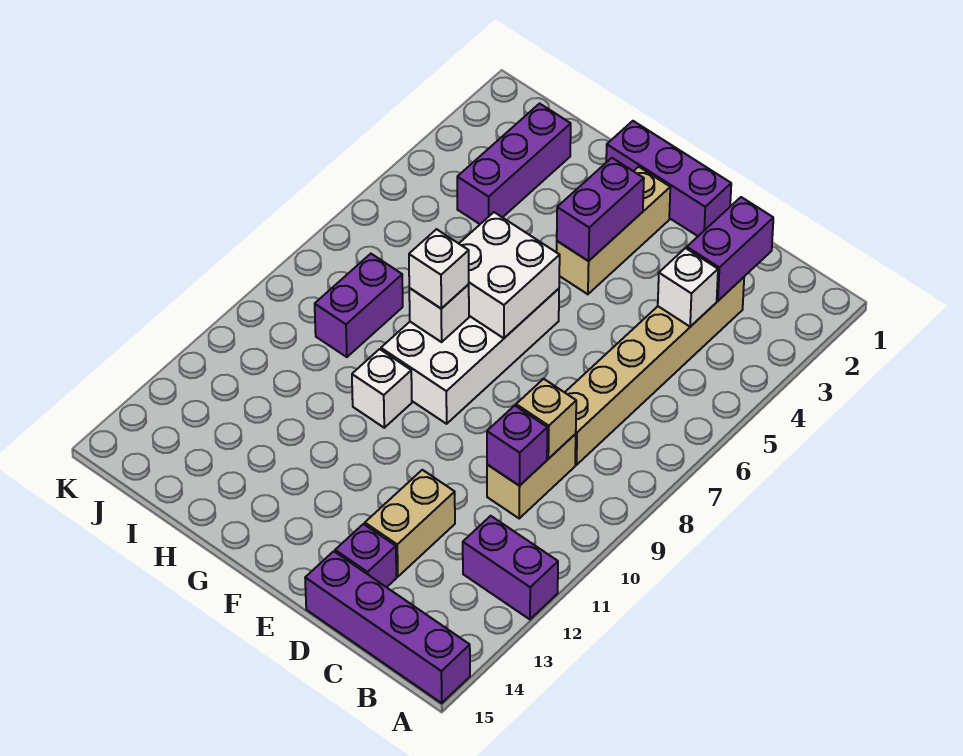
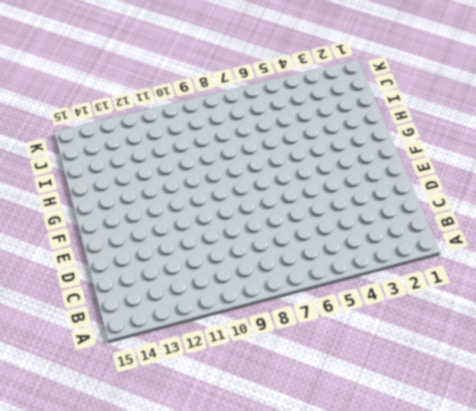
none -> purple brick A12:B12 level 1
none -> purple brick A15:D15 level 1
none -> tan brick C3:C8 level 1

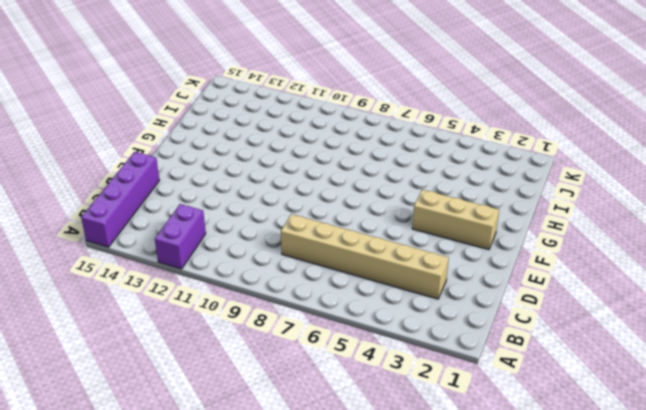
none -> tan brick C9:C10 level 1
none -> tan brick D12:D13 level 1
none -> purple brick D14 level 1

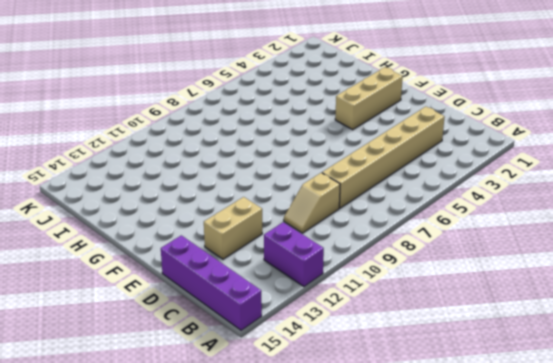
tan slope C9:C10 level 1 top 9 -> tan brick C9:C10 level 1
none -> purple brick D14 level 1
none -> purple brick E1:G1 level 1
none -> white brick F6:G9 level 1

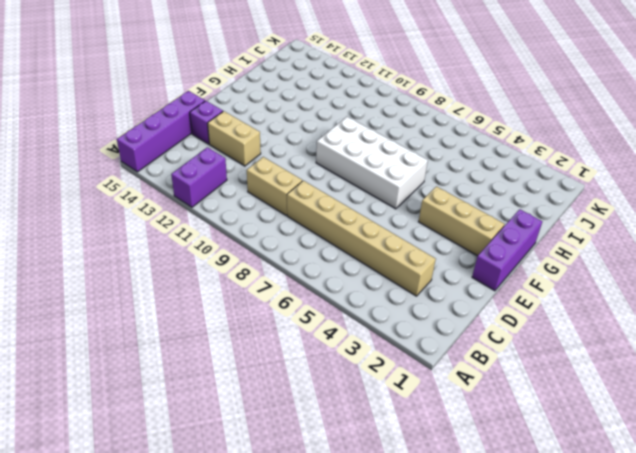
none -> white brick G10 level 1
none -> purple brick I2:I4 level 1
none -> purple brick I8:I9 level 1

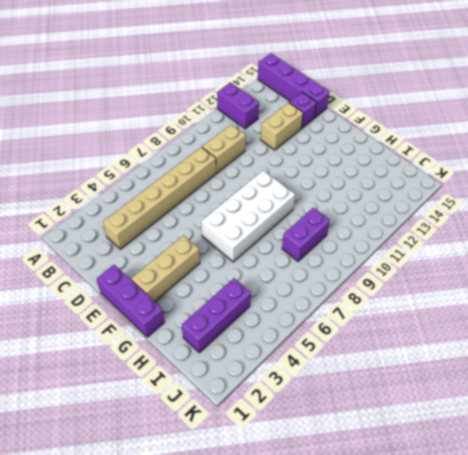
none -> white brick G10 level 1
none -> purple brick C2:C3 level 2
none -> white brick C4 level 2

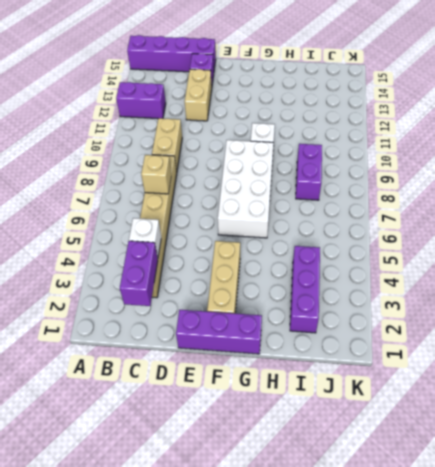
tan brick C7 level 2 -> tan brick C9 level 2
none -> purple brick C10 level 2
none -> purple brick F3:F4 level 2
none -> white brick F6:G7 level 2

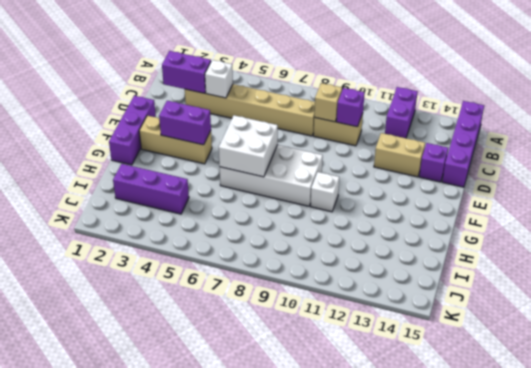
none -> purple brick I8:I9 level 1
none -> white brick G8 level 2
none -> white brick G8 level 3

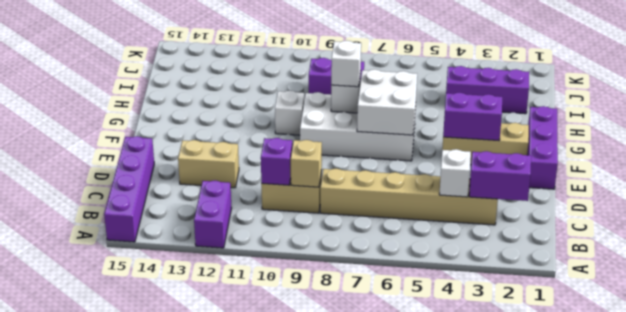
none -> purple brick D14 level 1

